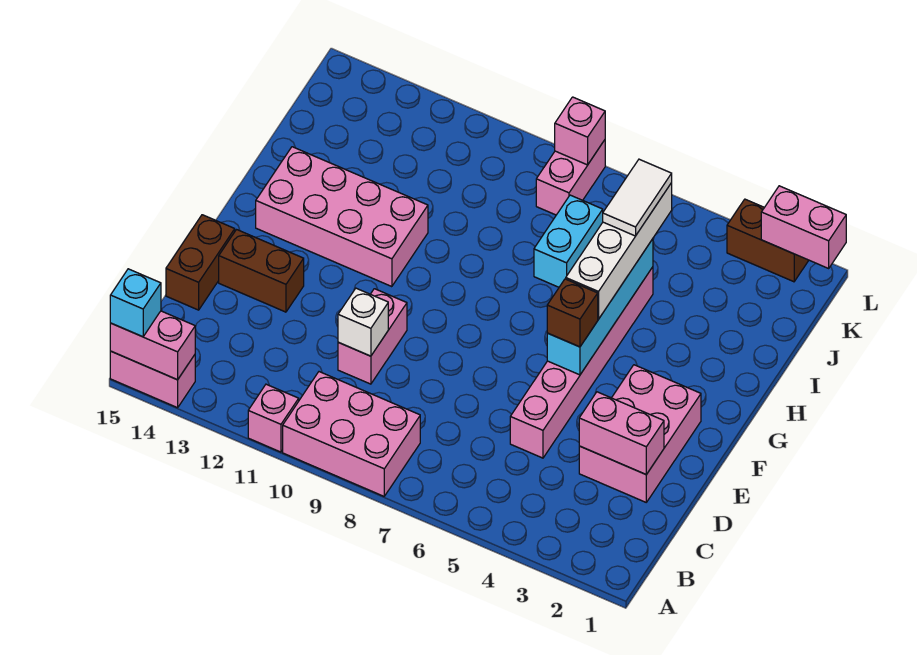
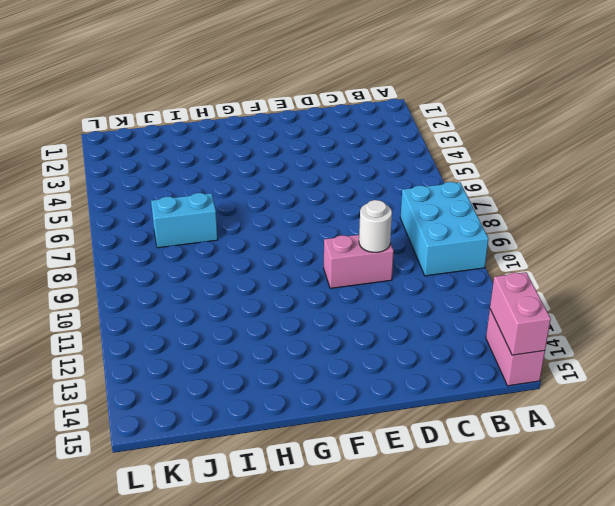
cyan brick A8:B10 level 1 -> pink brick A8:B10 level 1
white round brick D10 level 2 -> white brick D10 level 2
none -> pink brick A11 level 1
none -> pink brick D2:F3 level 1
none -> pink brick D5:I5 level 1

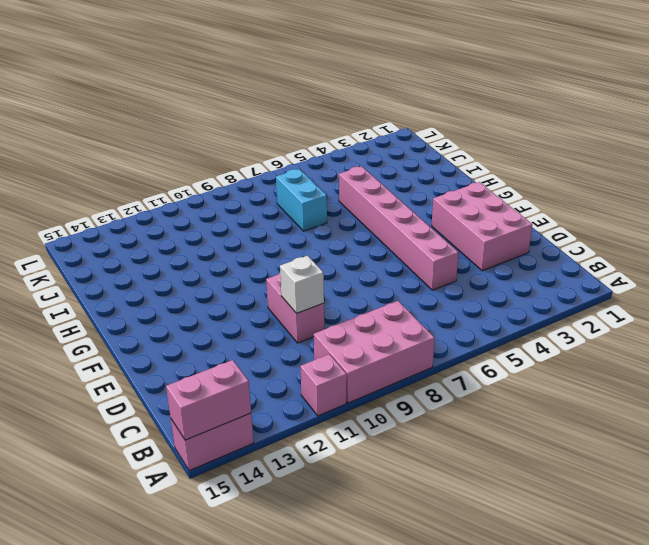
none -> brown brick D15:E15 level 1
none -> brown brick E13:E14 level 1
none -> pink brick G11:H14 level 1

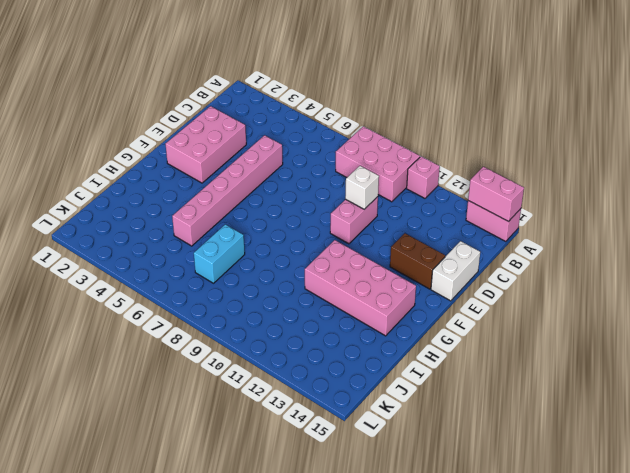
white brick D15:E15 level 1 -> brown brick D15:E15 level 1
none -> pink brick K8:L8 level 1
none -> brown brick L2:L3 level 1
none -> pink brick D2:D3 level 2

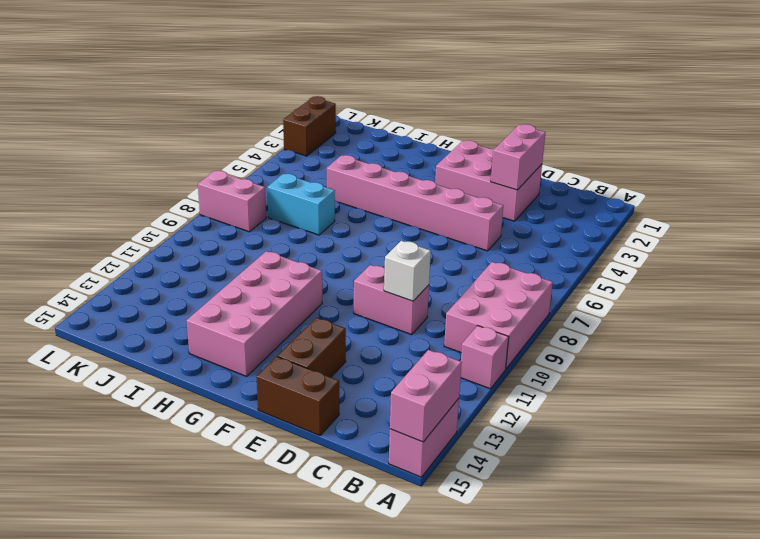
none -> cyan brick F5:I5 level 2
none -> pink brick L1:L2 level 2
none -> pink brick L8 level 2

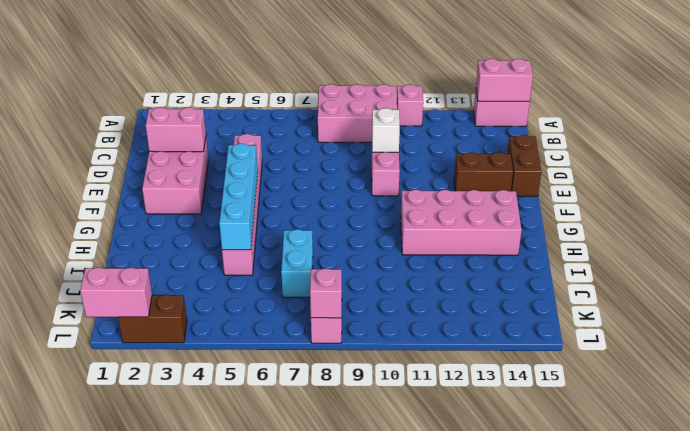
none -> cyan brick A15 level 3
none -> brown brick F5 level 3
none -> white brick G5:J5 level 3

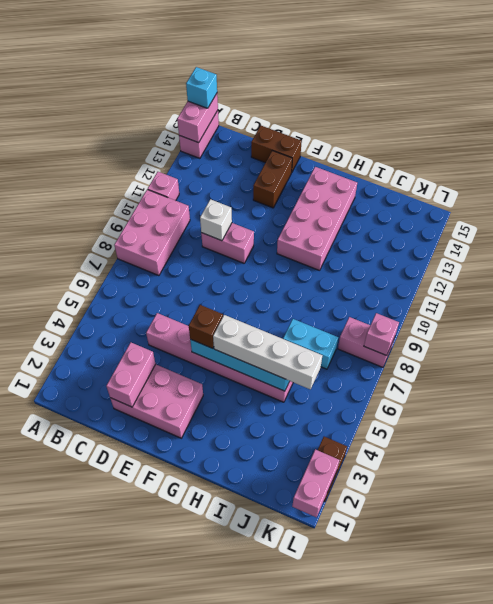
none -> white tile I5:J5 level 4

